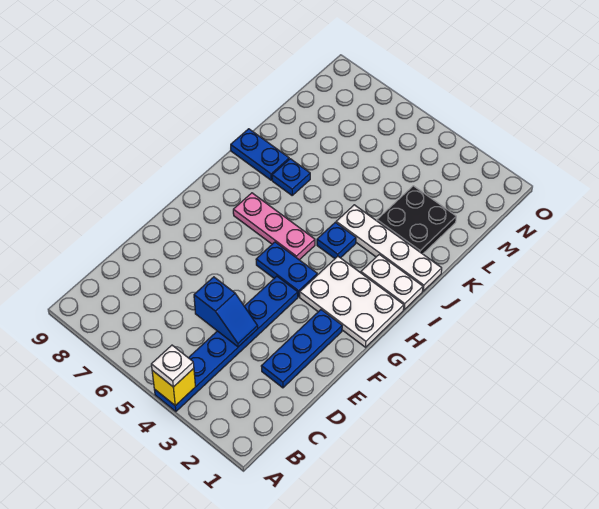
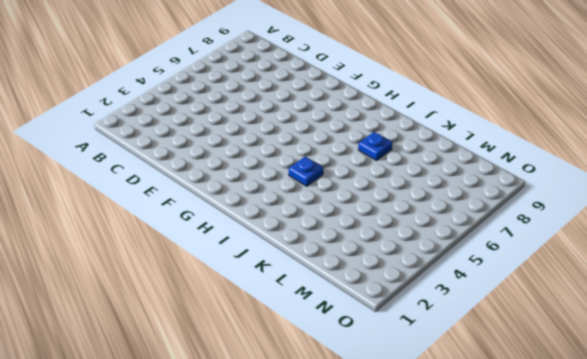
none -> blue plate A4:F4 level 1
none -> blue plate D2:F2 level 1
none -> white plate G1:H3 level 1

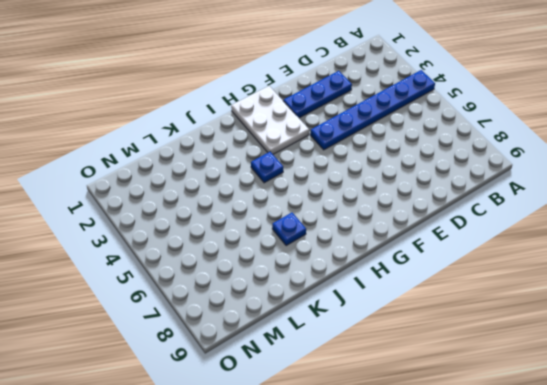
none -> blue plate G4:G5 level 1
none -> pink plate H5:H7 level 1
none -> white plate I1:I2 level 1

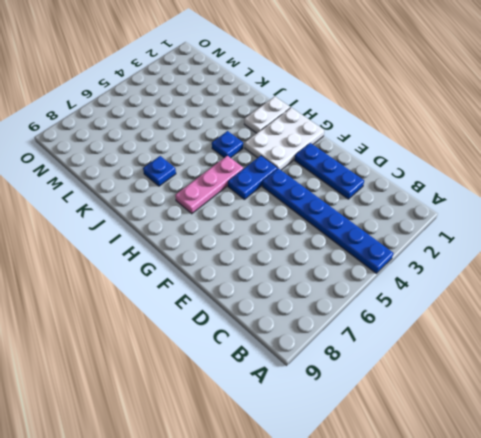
none -> white plate J1:J4 level 1
none -> blue plate J8:J9 level 1
none -> black plate K2:L3 level 1

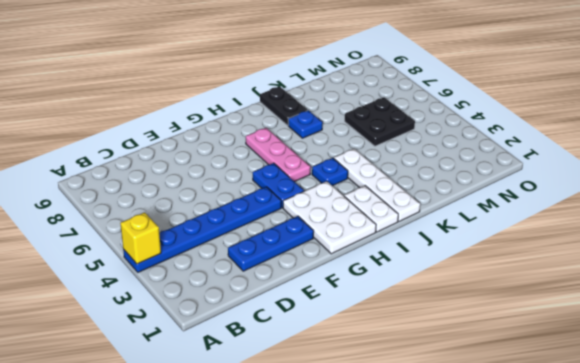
black plate J8:J9 level 1 -> blue plate J8:J9 level 1
black plate L5:M6 level 1 -> black plate K2:L3 level 1
none -> blue slope D4:D5 level 2 top 5
none -> white plate A4 level 3

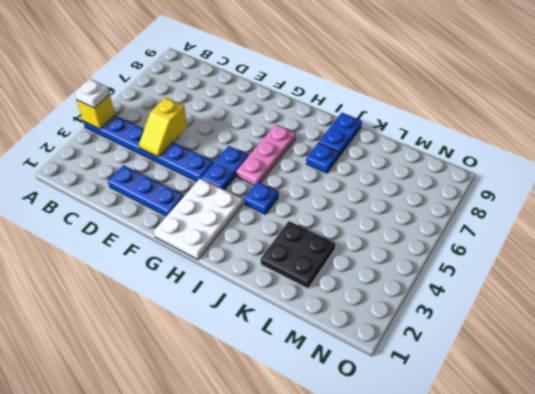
yellow slope D4:D5 level 2 top 5 -> blue slope D4:D5 level 2 top 5
none -> white plate I1:I2 level 1
none -> white plate J1:J4 level 1

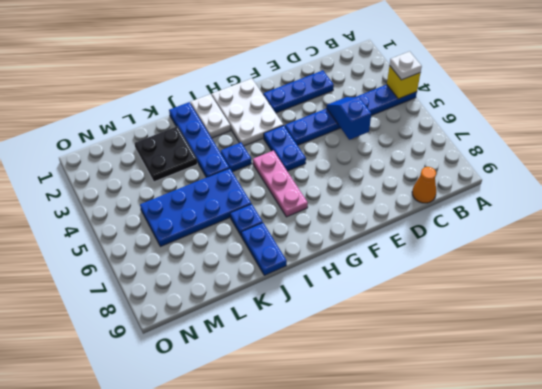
orange cone C9 level 1 -> none
blue plate J1:J4 level 1 -> white plate J1:J4 level 1
blue plate J5:M6 level 1 -> none

